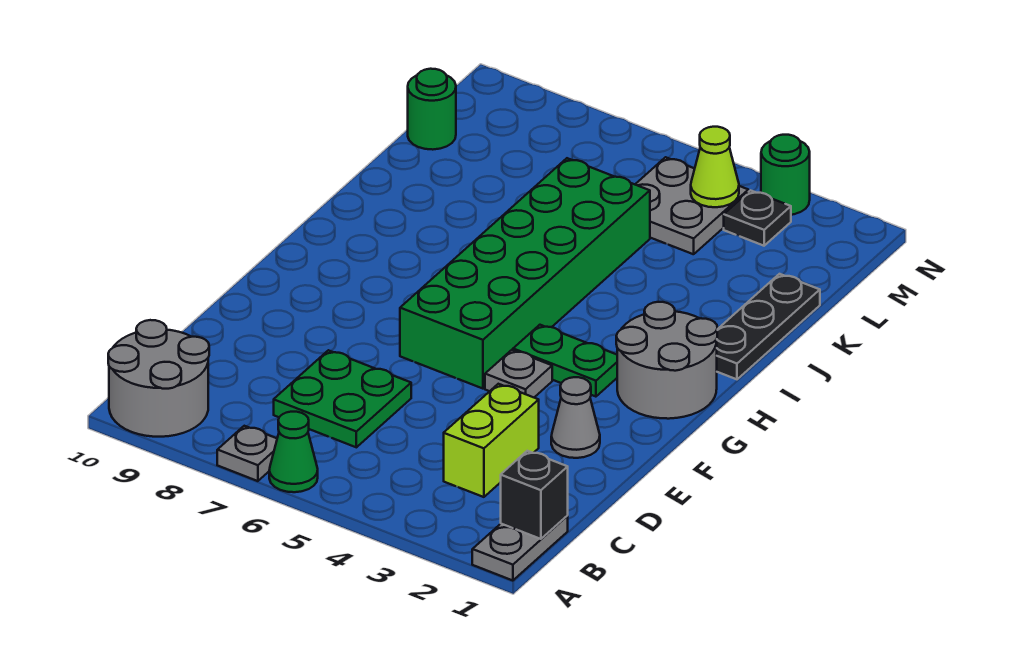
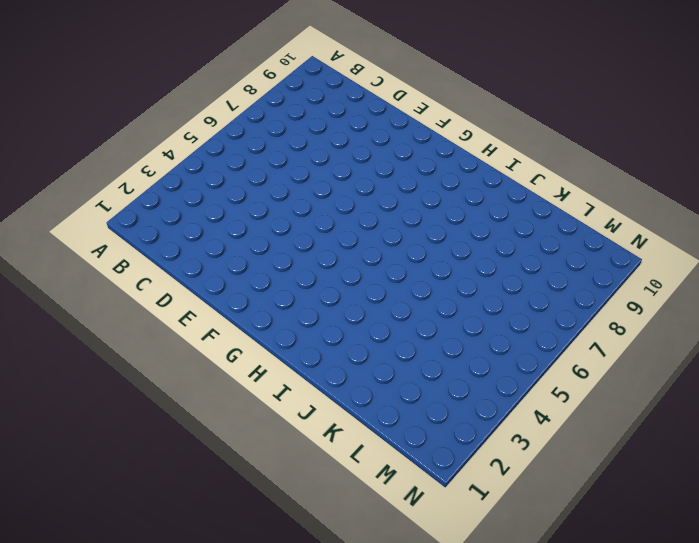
none -> grey plate A1:B1 level 1
none -> green cone A6 level 1
none -> grey plate A7 level 1

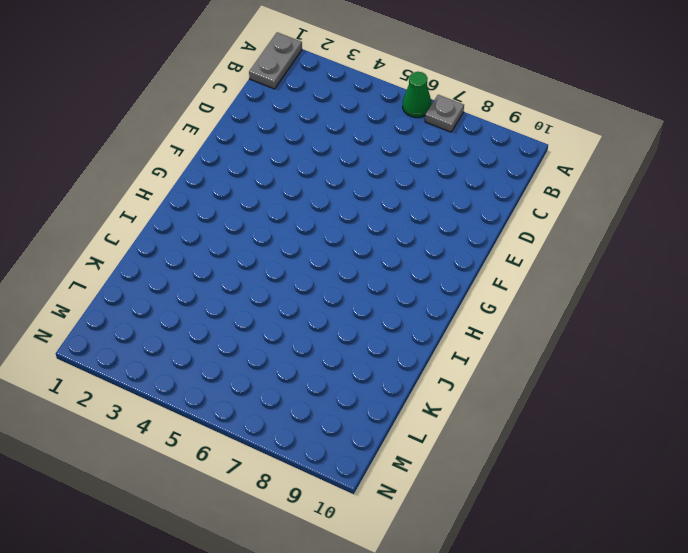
none -> grey round brick A9:B10 level 1
none -> lime brick C3:D3 level 1
none -> green plate C6:D7 level 1

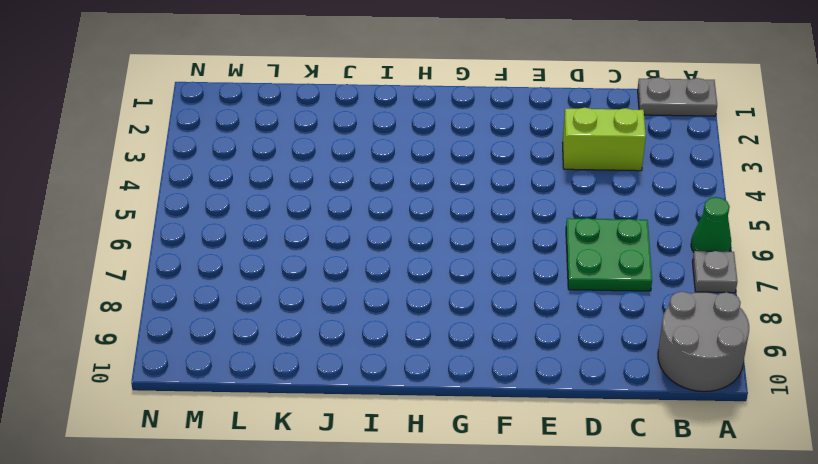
none -> grey cone E2 level 1
none -> grey plate F4 level 1
none -> green brick F5:K6 level 1

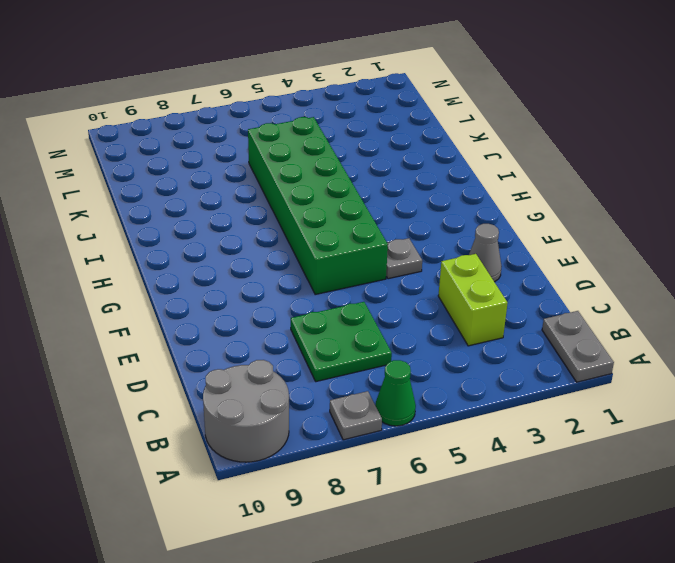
none -> grey round brick G1:H2 level 1
none -> green plate G3:G4 level 1
none -> black plate I1:K1 level 1

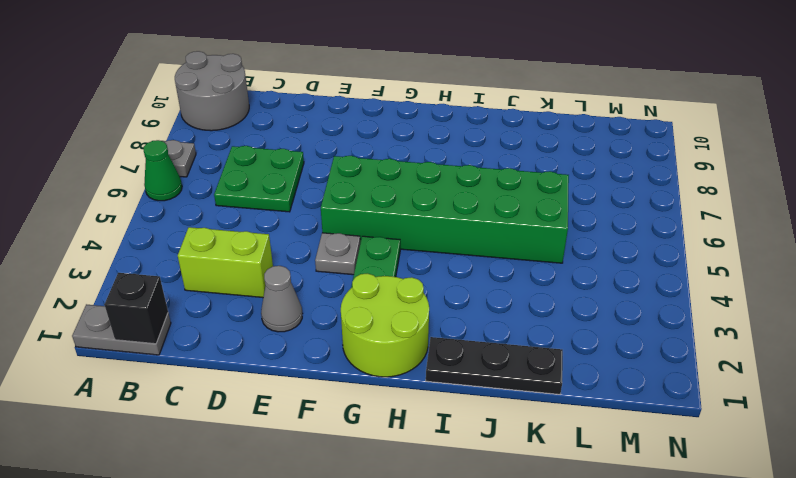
lime round brick G1:H2 level 1 -> grey round brick G1:H2 level 1
none -> grey plate L4:M5 level 1
none -> green round brick L10 level 1
none -> black plate M3 level 1

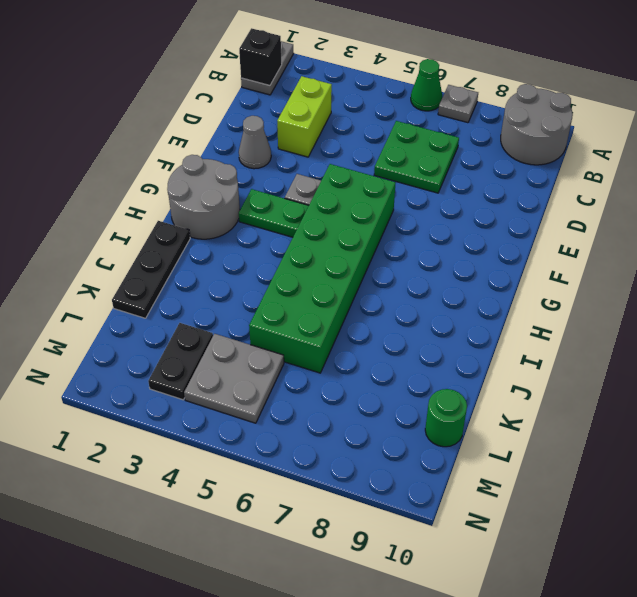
black plate L3:M3 level 1 -> black plate M3 level 1
none -> green round brick N3 level 1
none -> lime cone M4 level 2

